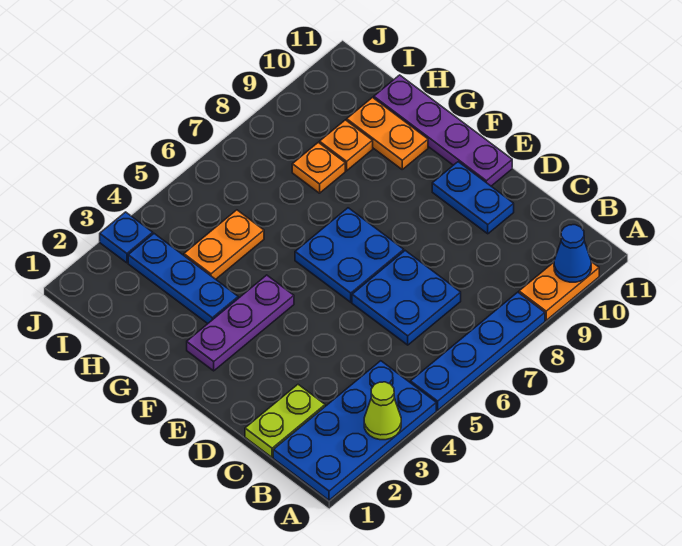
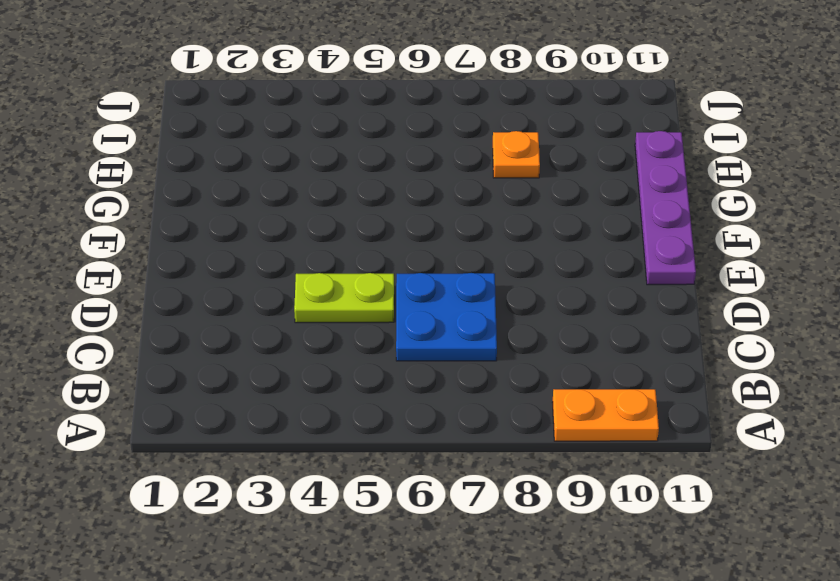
lime plate D4:D5 level 1 -> lime plate C1:C2 level 1
none -> blue plate A1:B4 level 1
none -> blue plate A5:A8 level 1
none -> blue plate D10:E10 level 1

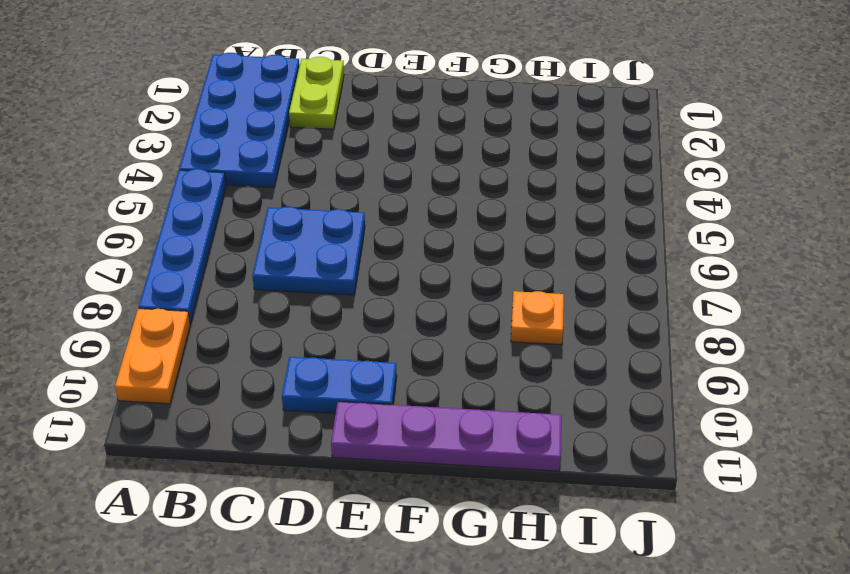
none -> blue plate E6:F7 level 1
none -> purple plate F2:F4 level 1
none -> blue plate G3:I3 level 1

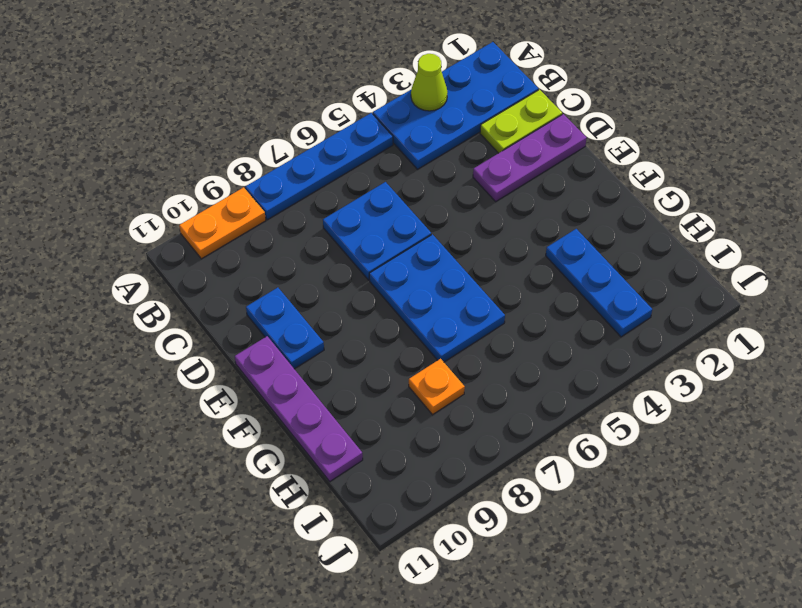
purple plate D1:D3 level 1 -> purple plate F2:F4 level 1
blue plate E6:G7 level 1 -> blue plate E6:F7 level 1
none -> orange plate G10:H10 level 1
none -> orange plate H4:H5 level 1
none -> orange plate H9 level 1

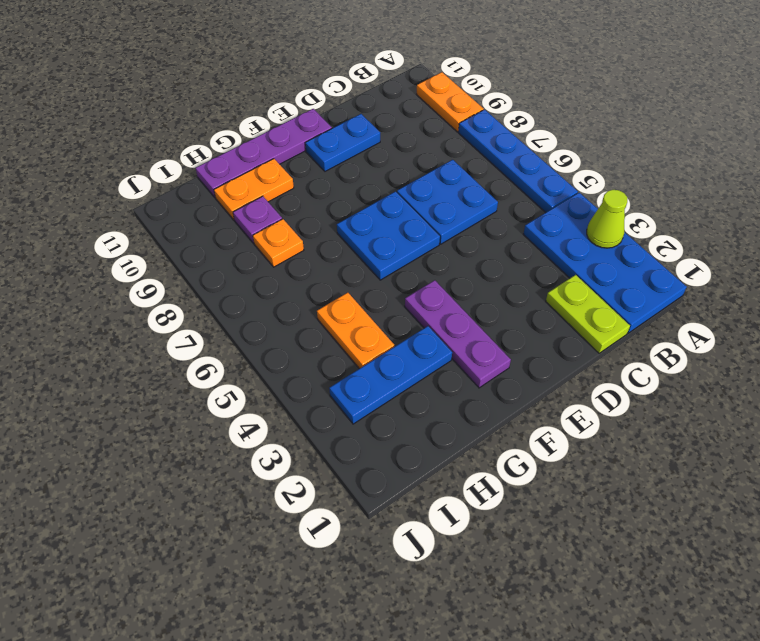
purple plate H9 level 1 -> orange plate H9 level 1
none -> blue plate J3 level 1
none -> blue cone A10 level 2

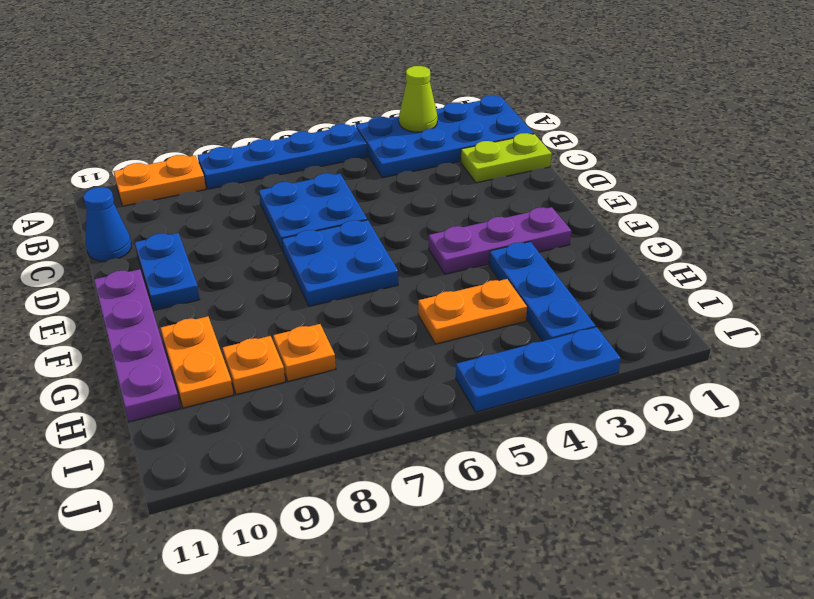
blue cone C11 level 1 -> blue cone A10 level 2
blue plate J3:J5 level 1 -> blue plate J3 level 1

